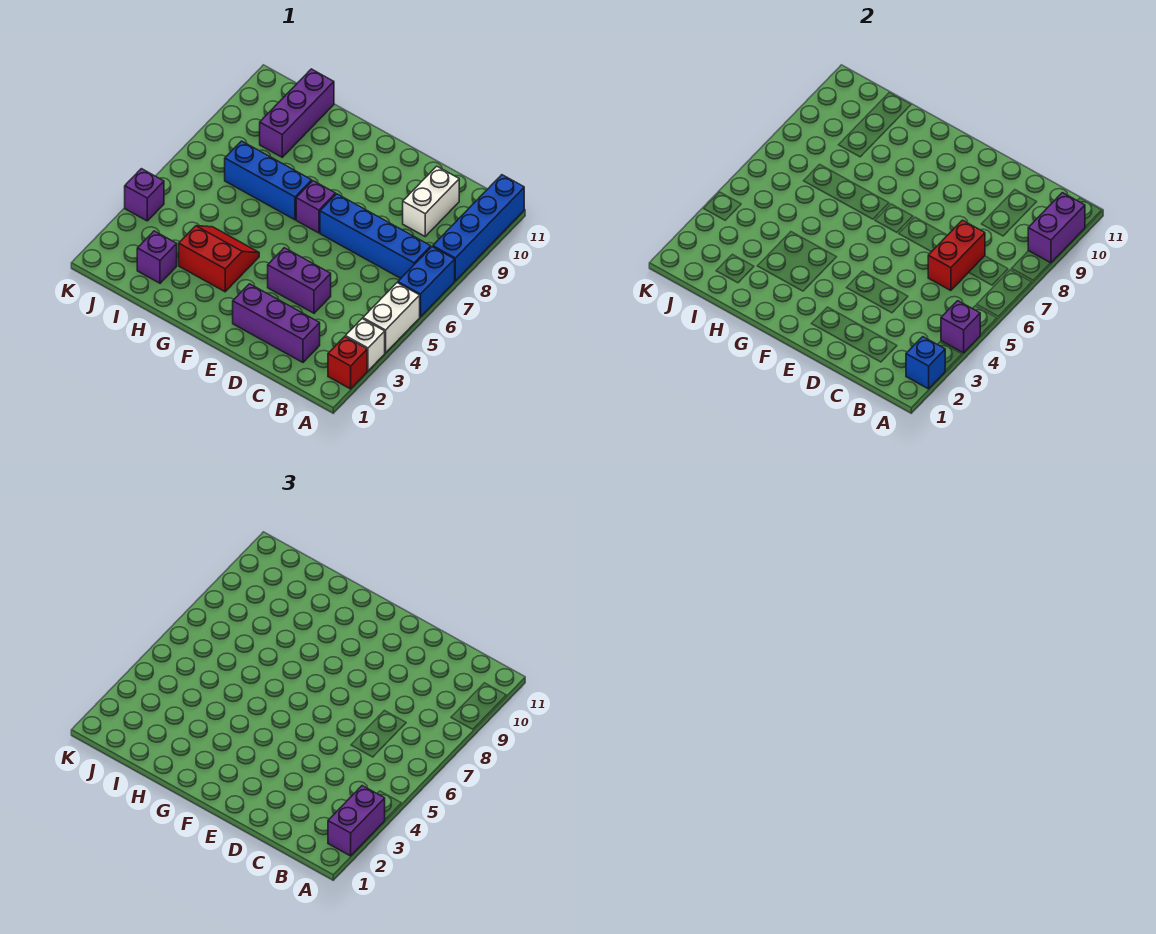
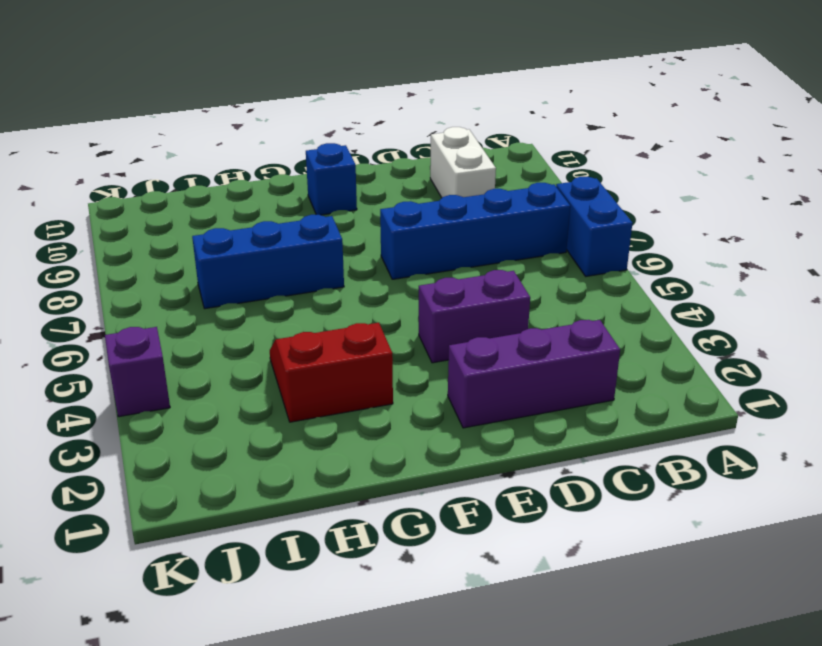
blue brick F10 level 1 -> blue brick A2 level 2
none -> red brick A2 level 1
none -> white brick A3 level 1
none -> white brick A4:A5 level 1

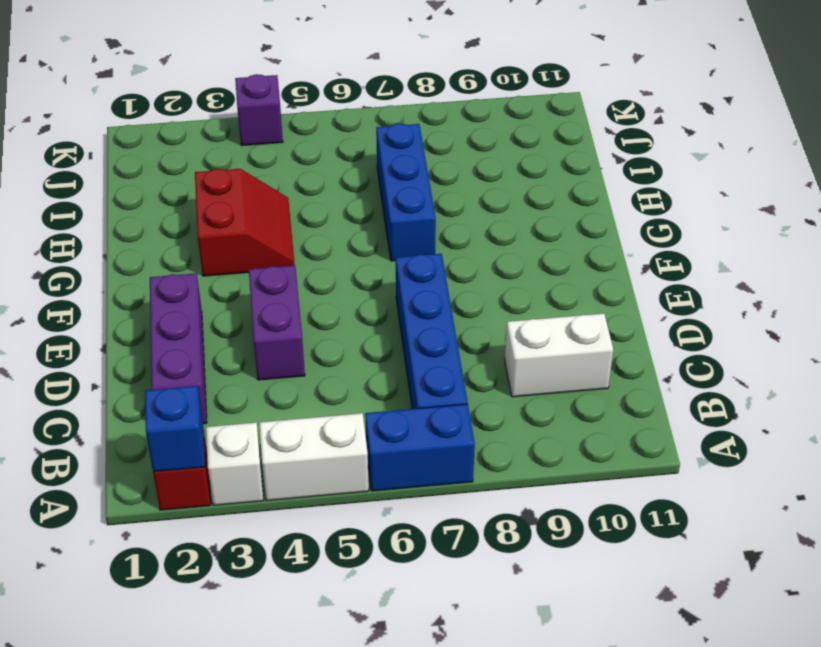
none -> blue brick A8:A11 level 1
none -> purple brick F7 level 1
none -> purple brick I2 level 1

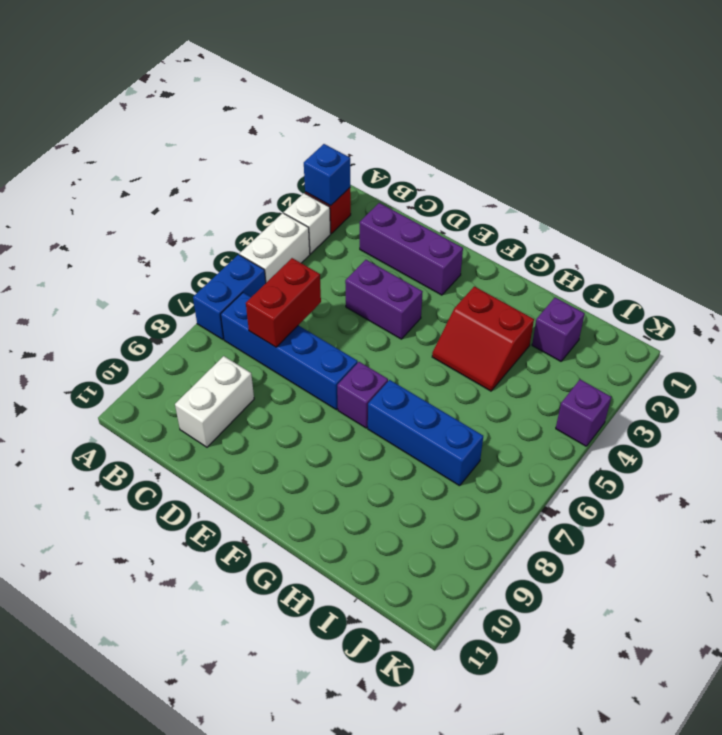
none -> blue brick A8:A11 level 1
none -> purple brick I9:I11 level 1
none -> purple brick A4 level 2

